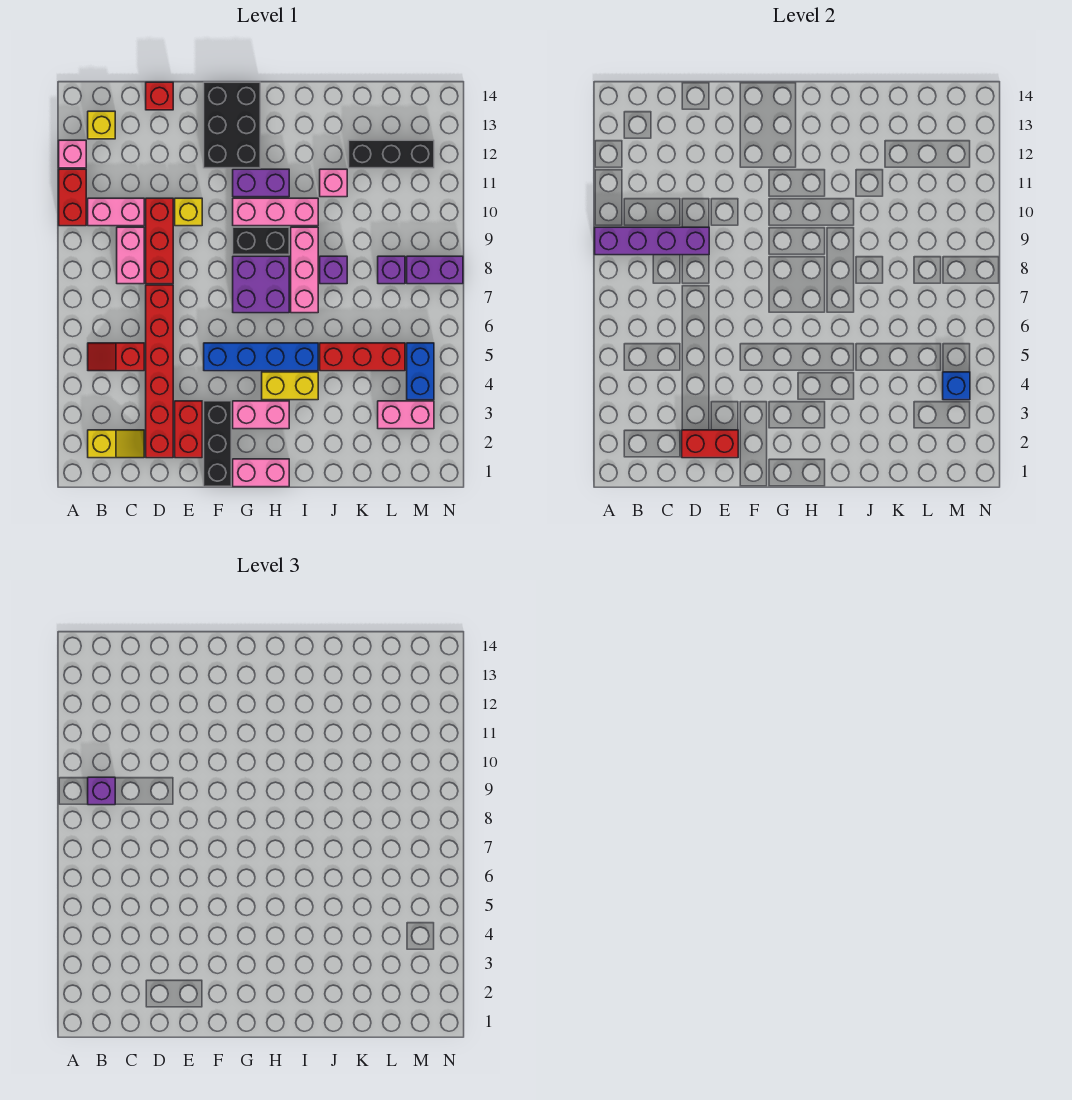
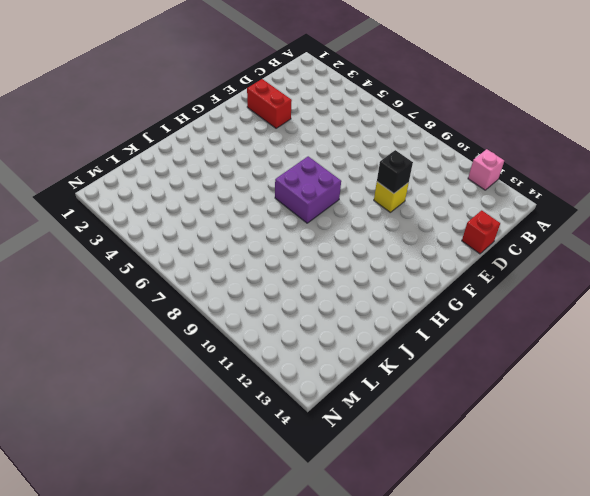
black brick E10 level 2 -> none
none -> red brick A10:A11 level 1
none -> yellow slope B2:C2 level 1 top B
none -> red slope B5:C5 level 1 top C
none -> pink brick B10:C10 level 1

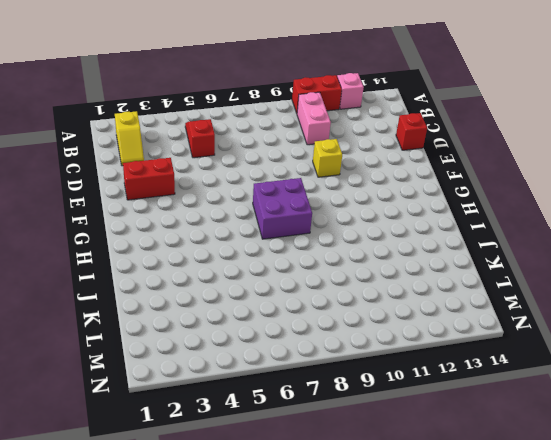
none -> yellow brick B13 level 1
none -> pink brick C8:C9 level 1
none -> red brick D2:D7 level 1
none -> red brick D8:D10 level 1

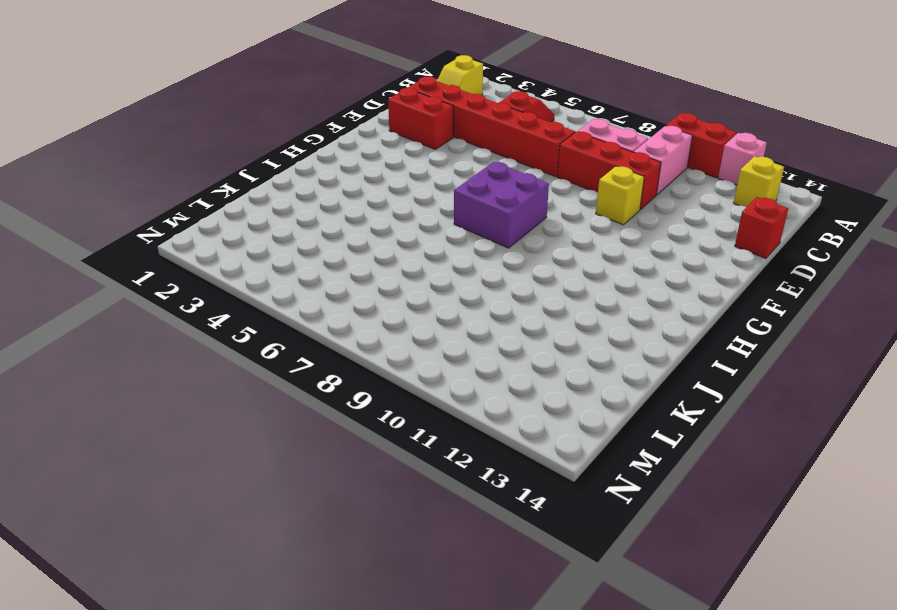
none -> black brick F1:F3 level 1
none -> blue brick F5:I5 level 1
none -> black brick F12:G14 level 1
none -> pink brick G1:H1 level 1

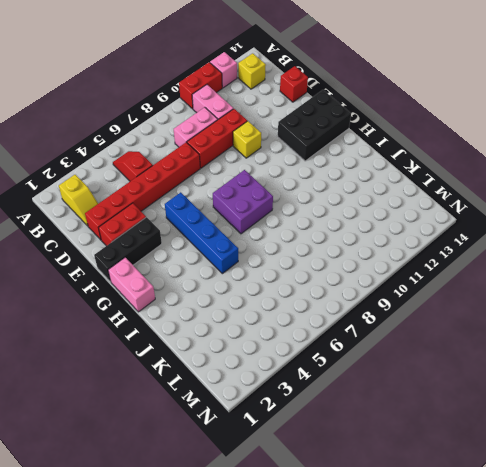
none -> pink brick G3:H3 level 1
none -> black brick G9:H9 level 1
none -> pink brick G10:I10 level 1
none -> purple brick G11:H11 level 1

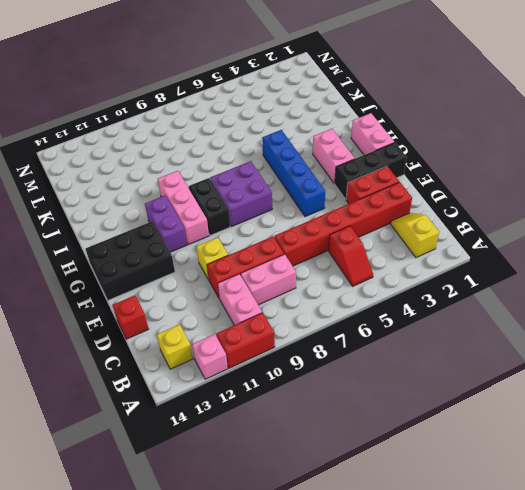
none -> yellow brick H4:I4 level 1
none -> pink brick I7:I9 level 1
none -> red brick J5:L5 level 1
none -> purple brick J8 level 1

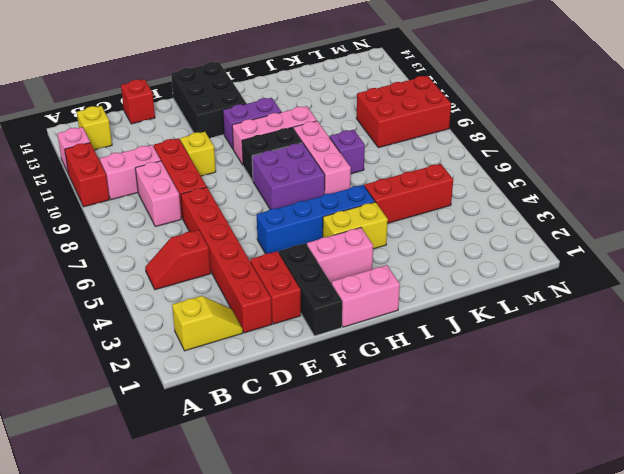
red brick L9:N10 level 1 -> none
none -> pink brick J11 level 1
none -> black brick K12:M12 level 1
none -> pink brick L3:M3 level 1
none -> purple brick L8 level 1

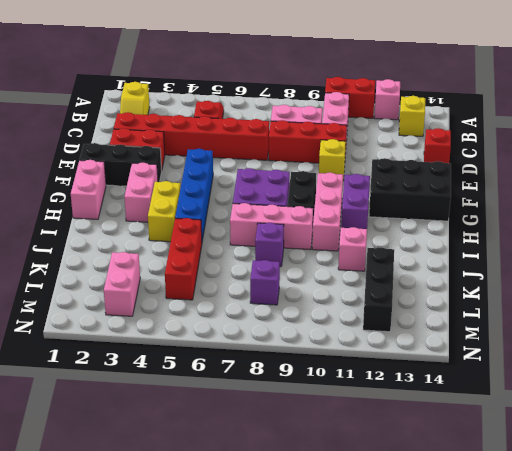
none -> blue brick M4:M5 level 1
none -> purple brick M8:N8 level 1
none -> purple brick A9:D9 level 2
none -> red brick D2:E2 level 2

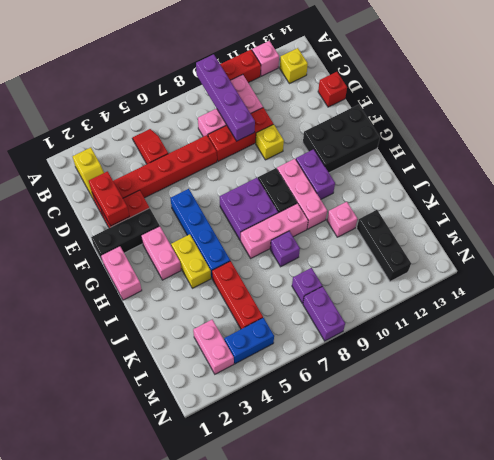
none -> blue brick M4 level 2
none -> purple brick B9 level 3

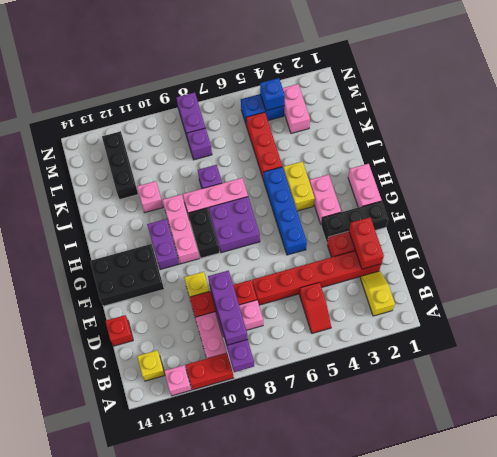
purple brick B9:D9 level 3 -> purple brick B9 level 3

